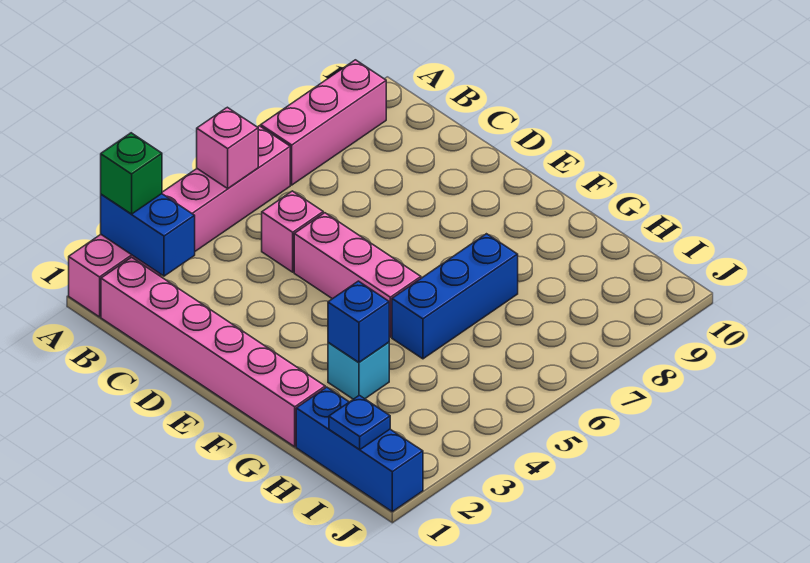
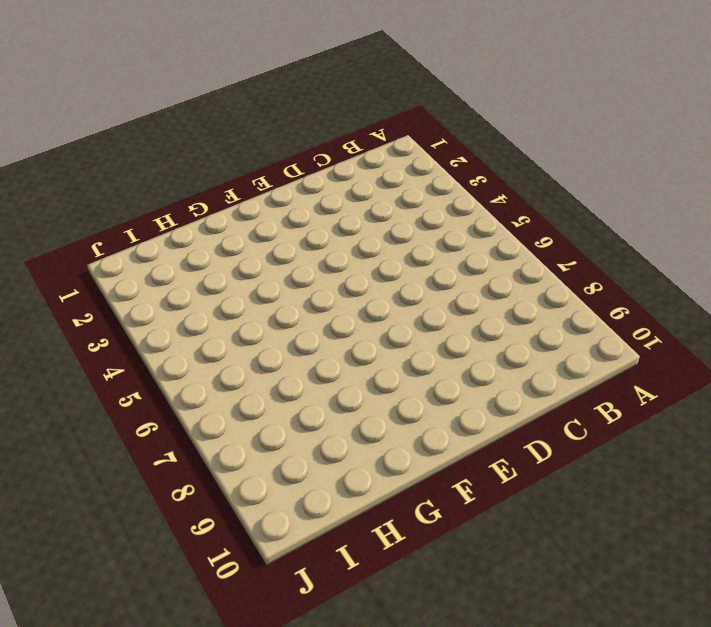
none -> pink brick A1:A6 level 1
none -> pink brick A7:A9 level 1
none -> pink brick B1:G1 level 1

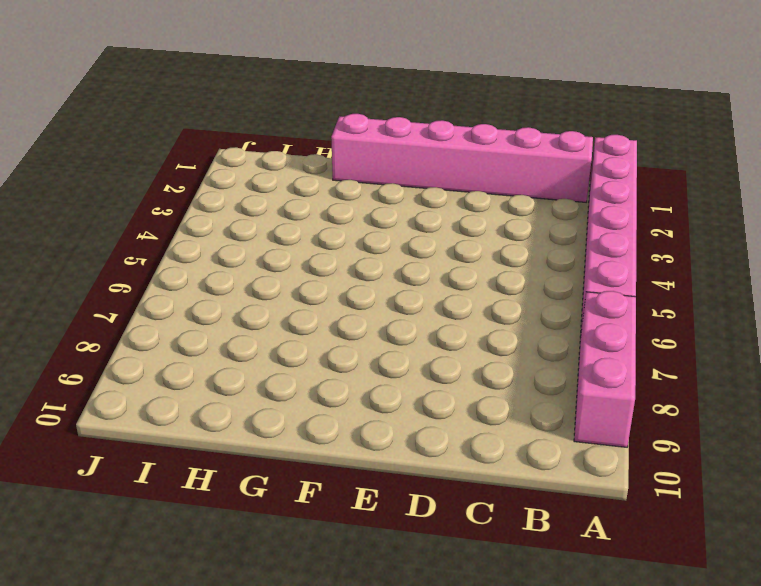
none -> pink brick C5 level 1
none -> pink brick D5:F5 level 1
none -> cyan brick G3 level 1

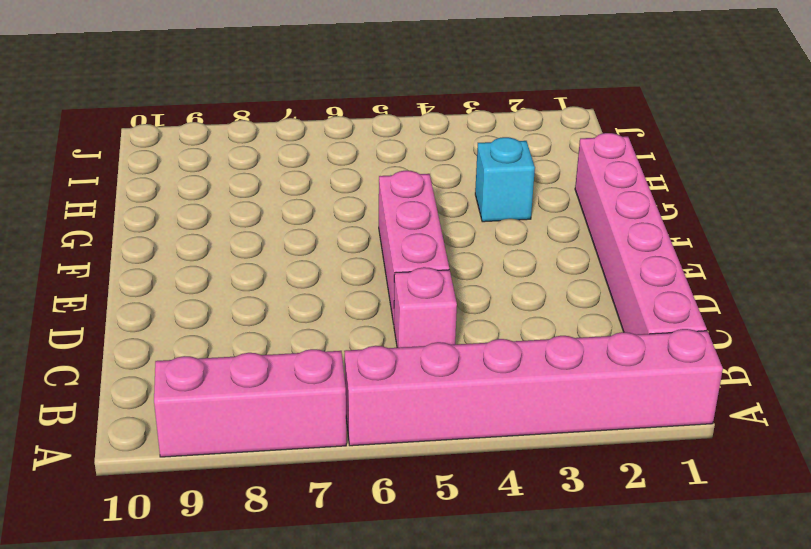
none -> blue brick G5:G7 level 1
none -> blue brick H1:J1 level 1
none -> blue brick A2:B2 level 2

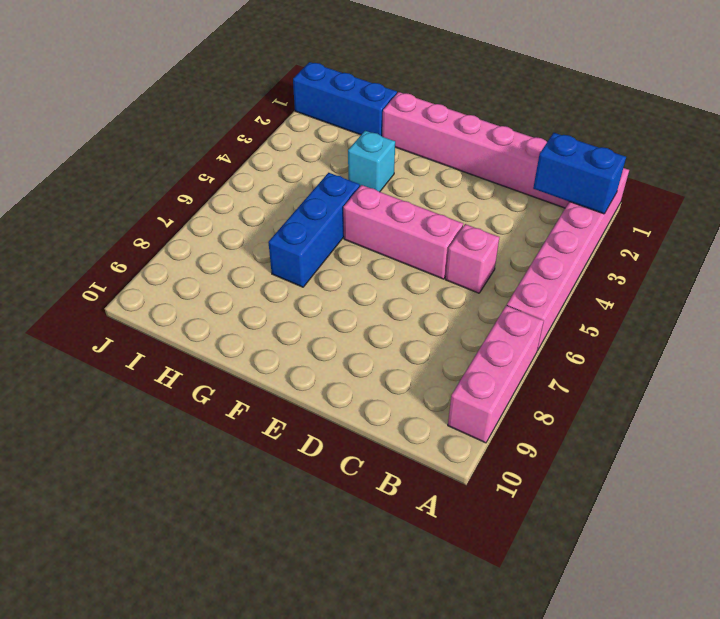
none -> pink brick A5 level 2
none -> blue brick G3 level 2
none -> blue plate I1 level 2

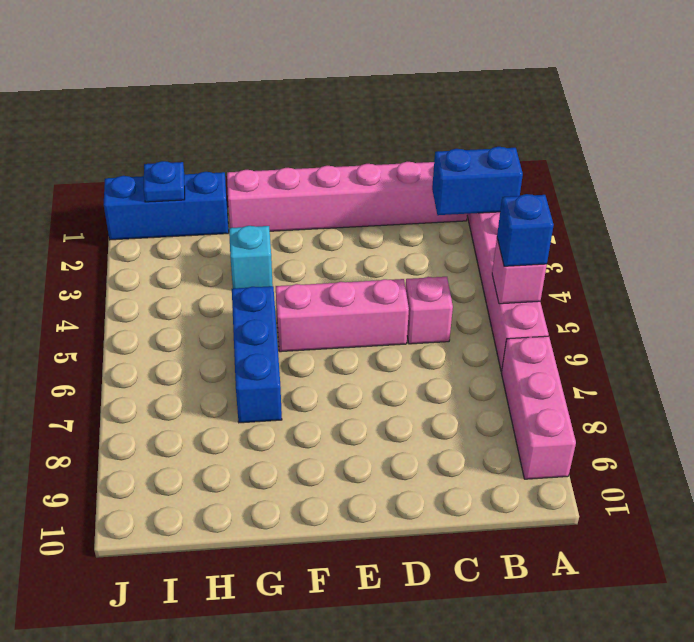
blue brick A5 level 3 -> blue brick G3 level 2
none -> green brick A2 level 3

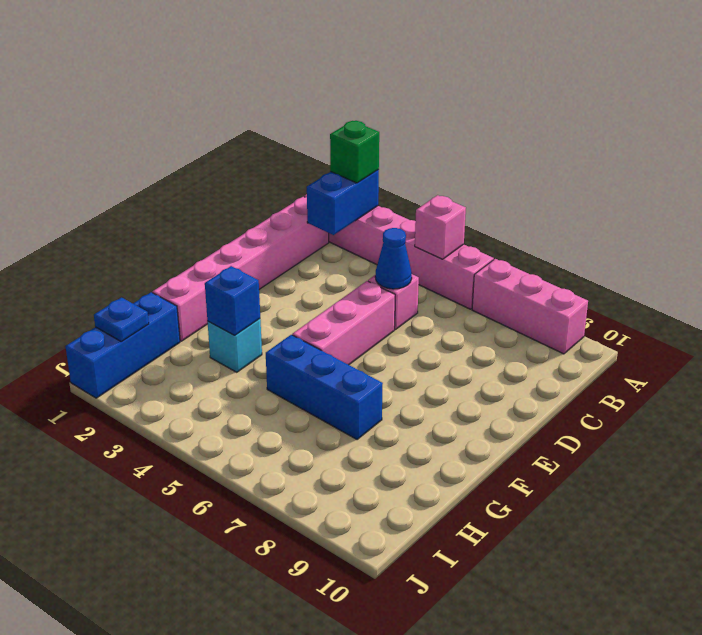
blue cone C5 level 2 -> none

